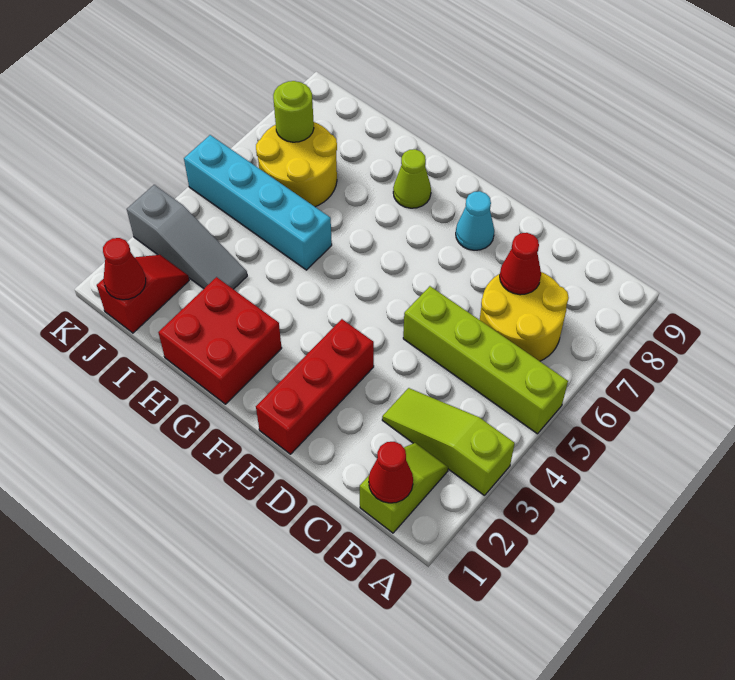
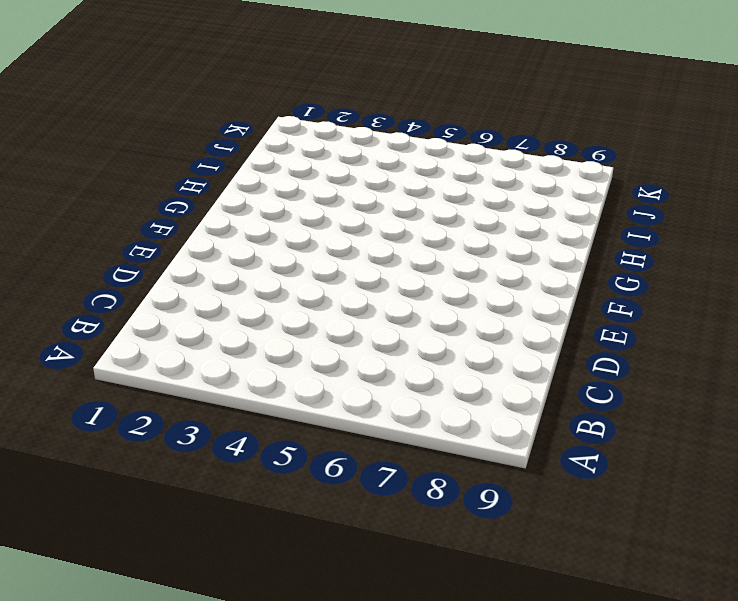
none -> lime slope A3:C3 level 1 top A
none -> lime brick A5:D5 level 1
none -> lime slope B1:B2 level 1 top 1

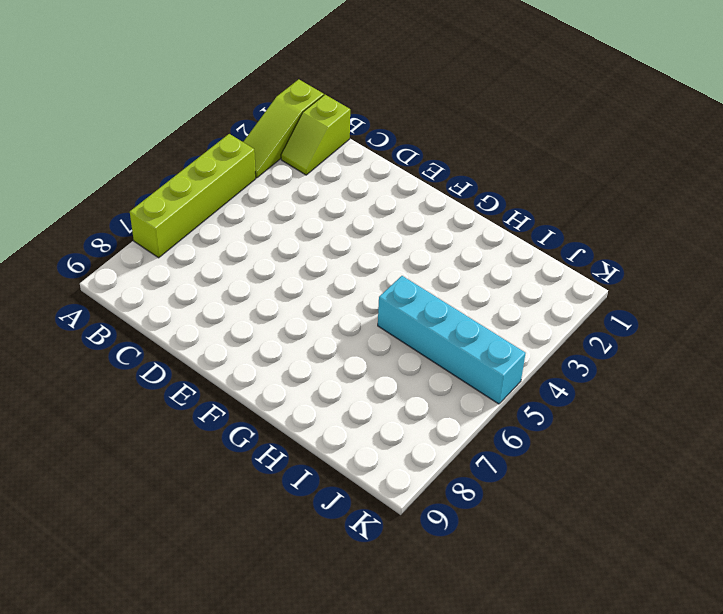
lime slope A1:A3 level 1 top 1 -> lime slope A3:C3 level 1 top A
lime brick A4:A7 level 1 -> lime brick A5:D5 level 1
none -> yellow round brick B6:C7 level 1
none -> red brick E1:E3 level 1
none -> cyan cone E8 level 1

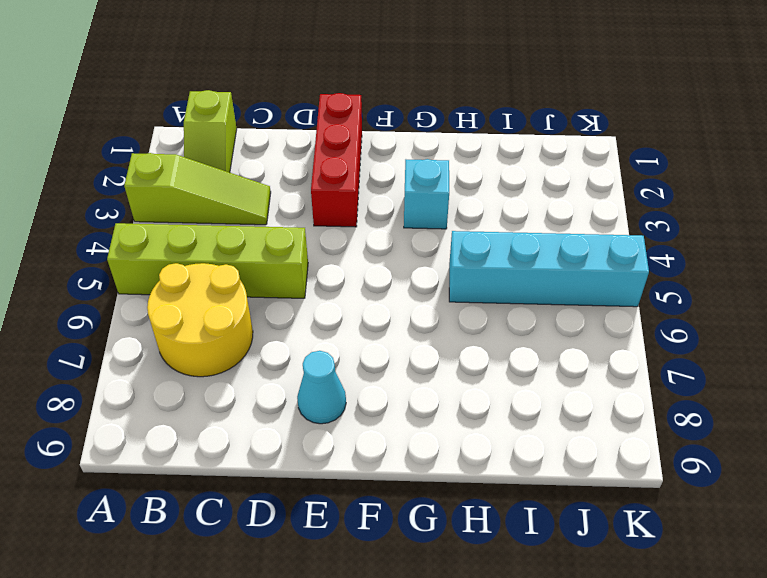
cyan brick G3 level 1 -> none
none -> red brick G1:H2 level 1
none -> lime cone G8 level 1
none -> grey slope I3:K3 level 1 top K

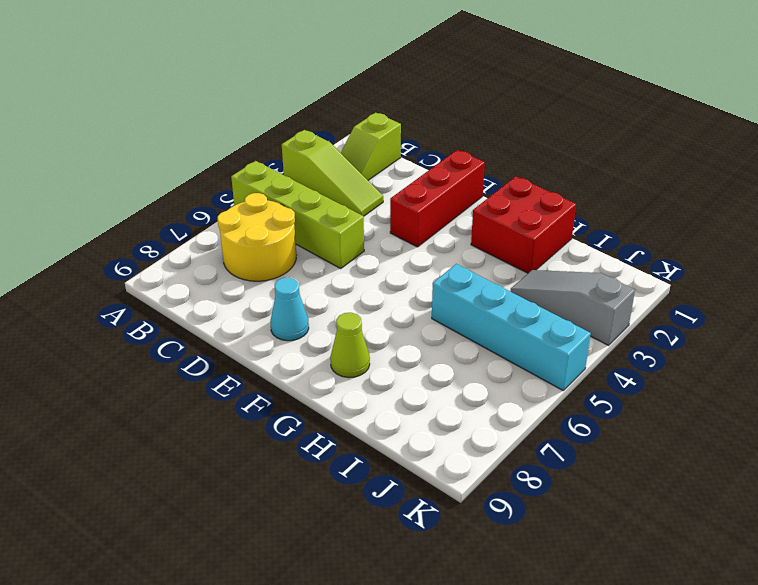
none -> yellow round brick I6:J7 level 1
none -> red slope J1:J2 level 1 top 1
none -> red cone B1 level 2

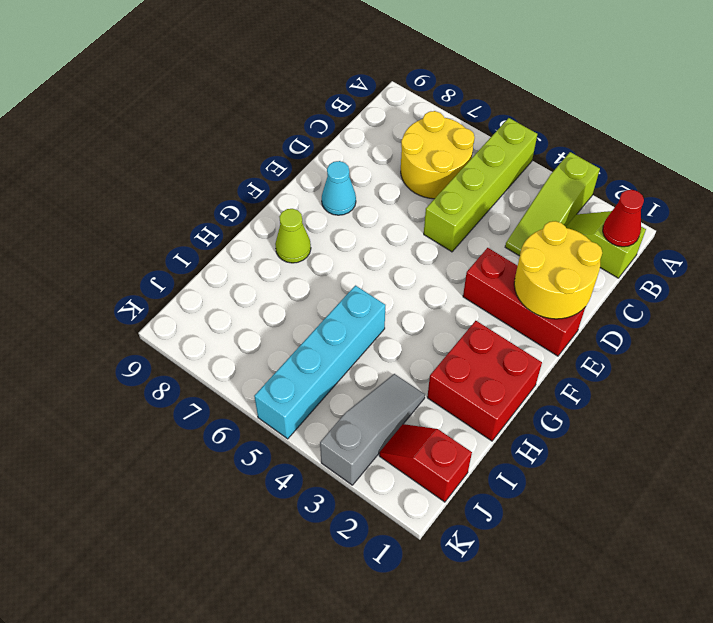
yellow round brick D1:E2 level 2 -> yellow round brick I6:J7 level 1
none -> red cone C7 level 2
none -> red cone J1 level 2
none -> lime round brick J7 level 2

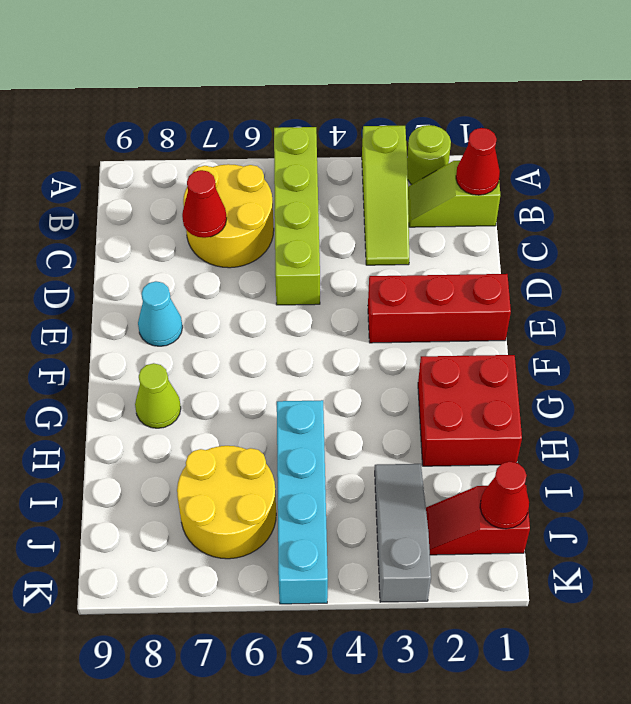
lime round brick A2 level 1 -> lime round brick J7 level 2

